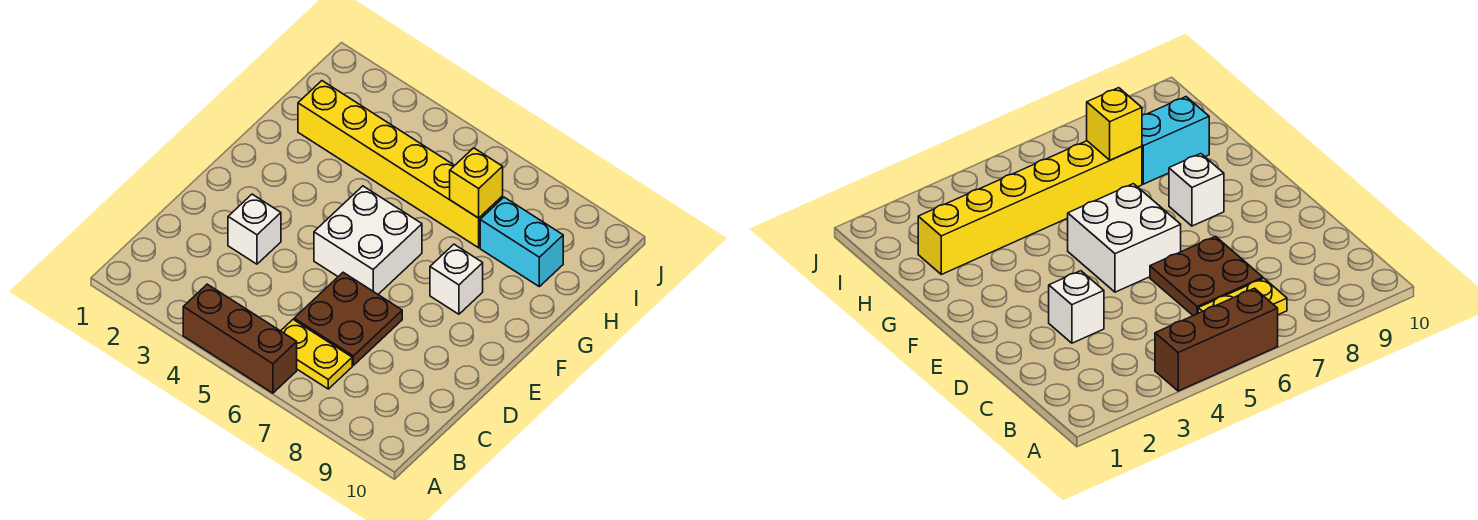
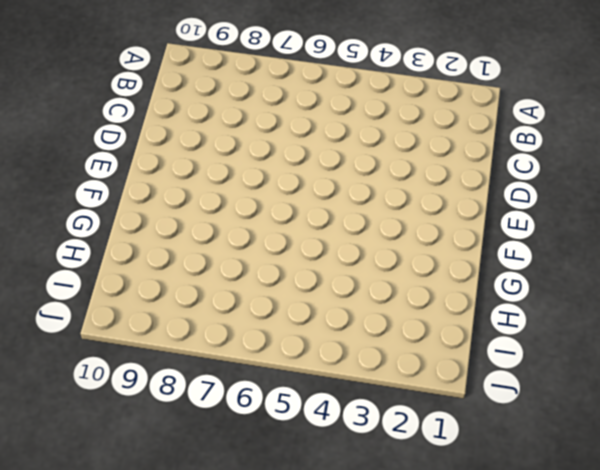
none -> brown brick A4:A6 level 1
none -> yellow plate B6:B7 level 1

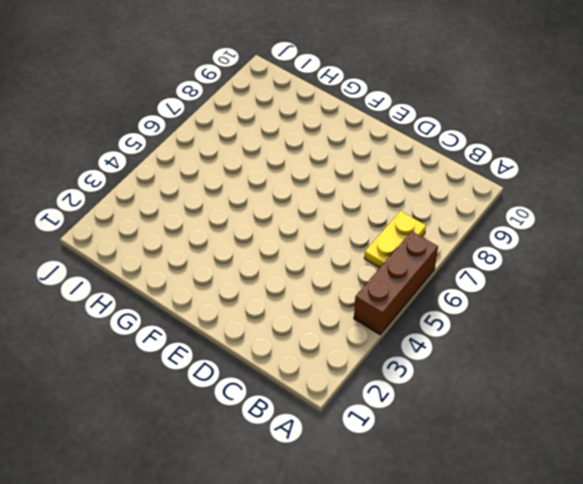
none -> brown plate C6:D7 level 1
none -> white brick D3 level 1

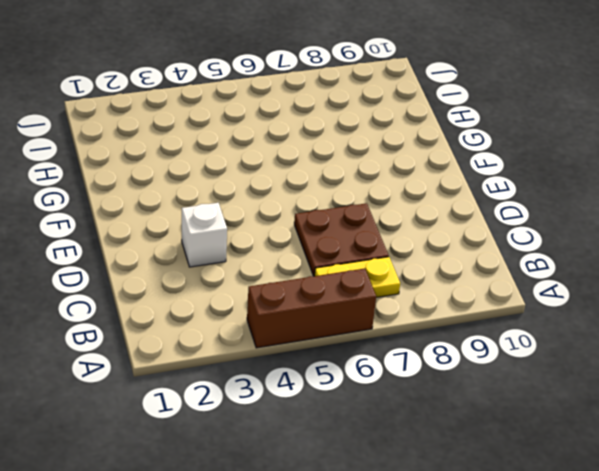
none -> white brick E5:F6 level 1
none -> white brick F8 level 1

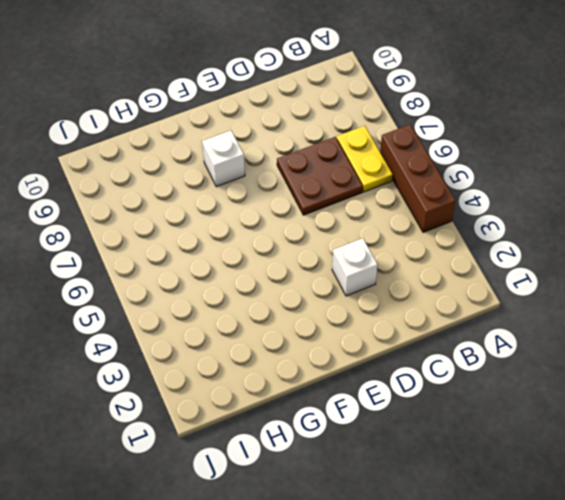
none -> white brick E5:F6 level 1
none -> yellow brick H2:H7 level 1

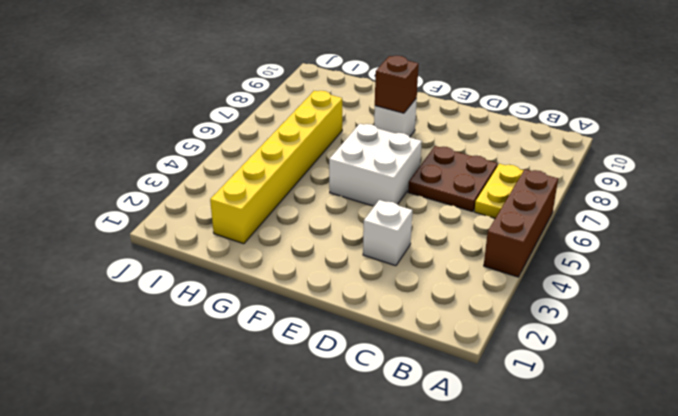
brown brick F8 level 2 -> none
none -> cyan brick H8:H9 level 1
none -> yellow brick H7 level 2

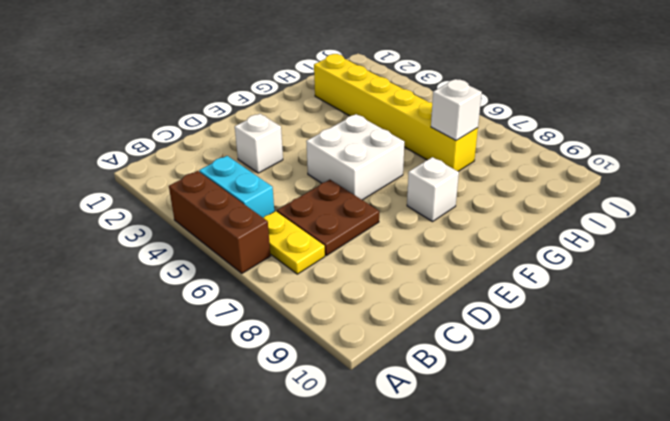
cyan brick B4:B5 level 1 -> cyan brick H8:H9 level 1
white brick H7 level 2 -> yellow brick H7 level 2

